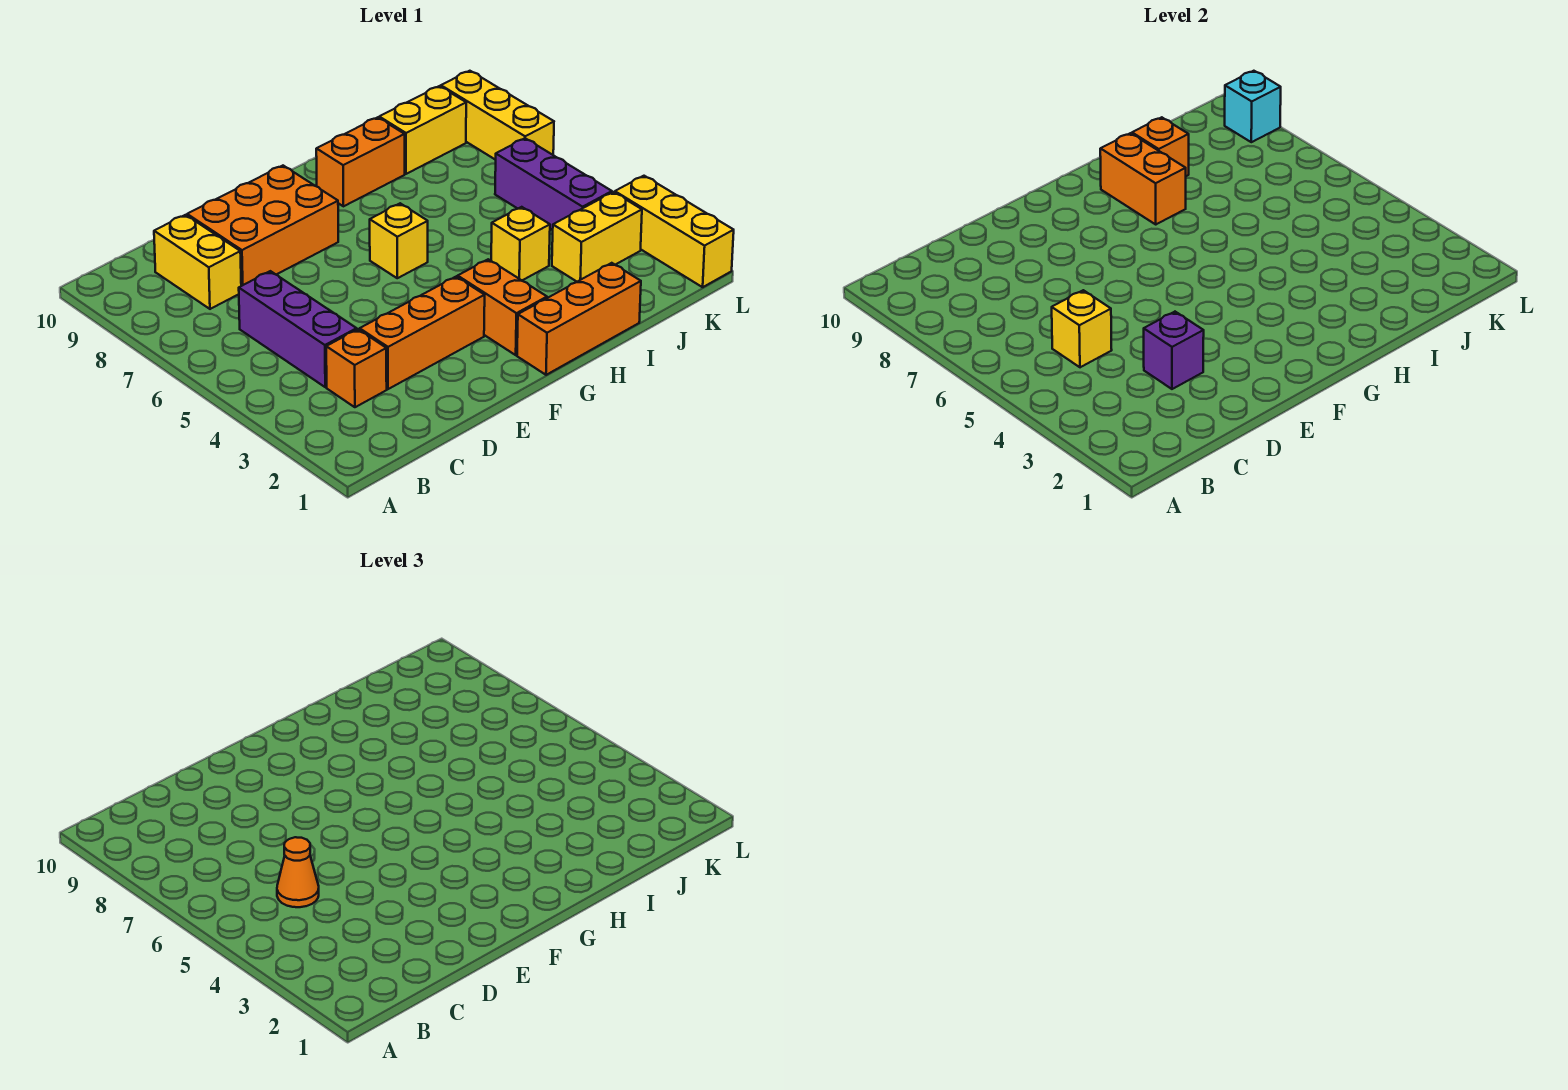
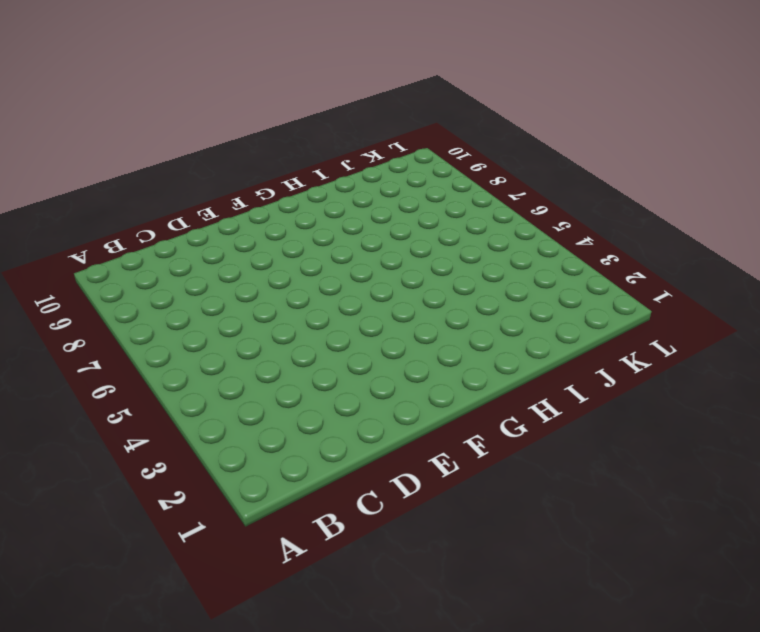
none -> orange brick C3 level 1
none -> purple brick C4:C6 level 1
none -> yellow brick C8:C9 level 1

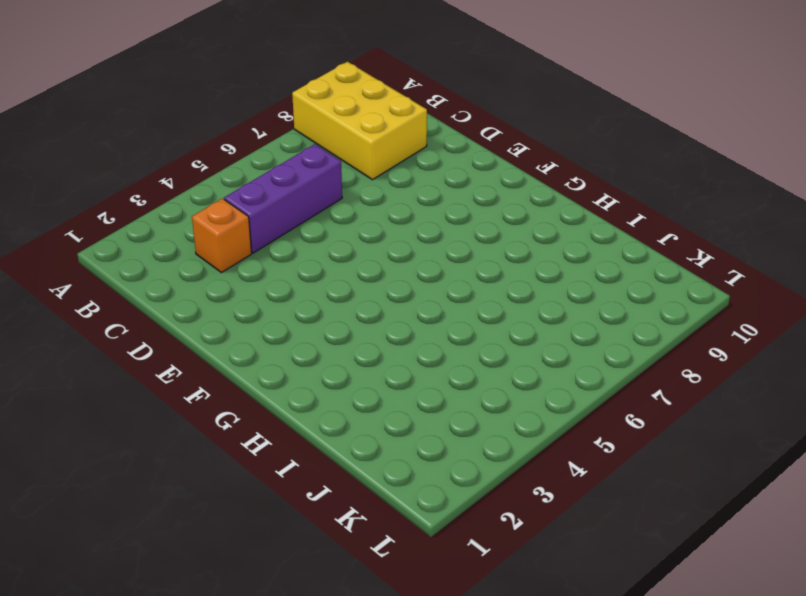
yellow brick A8:C9 level 1 -> yellow brick C8:C9 level 1
none -> orange brick D3:F3 level 1
none -> orange brick D8:F9 level 1
none -> orange brick G1:I1 level 1

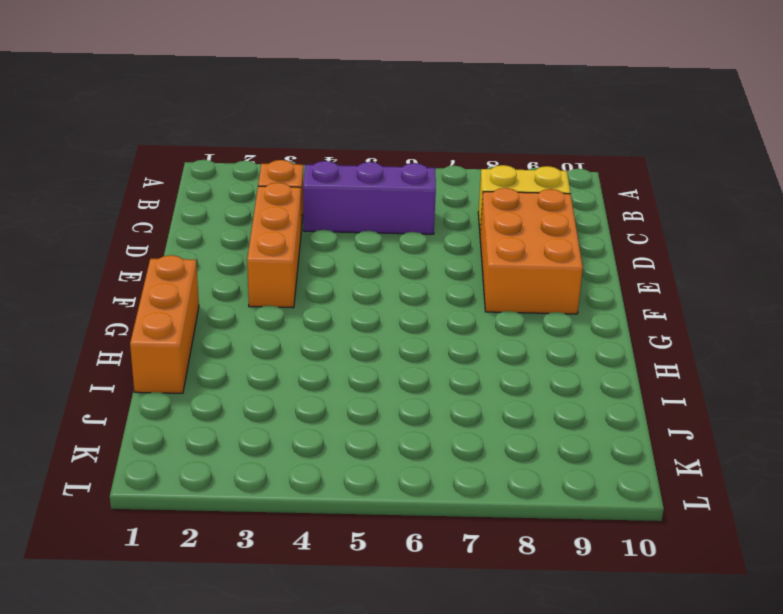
none -> orange brick G2:G3 level 1
none -> yellow brick G6 level 1
none -> orange brick H9:I9 level 1

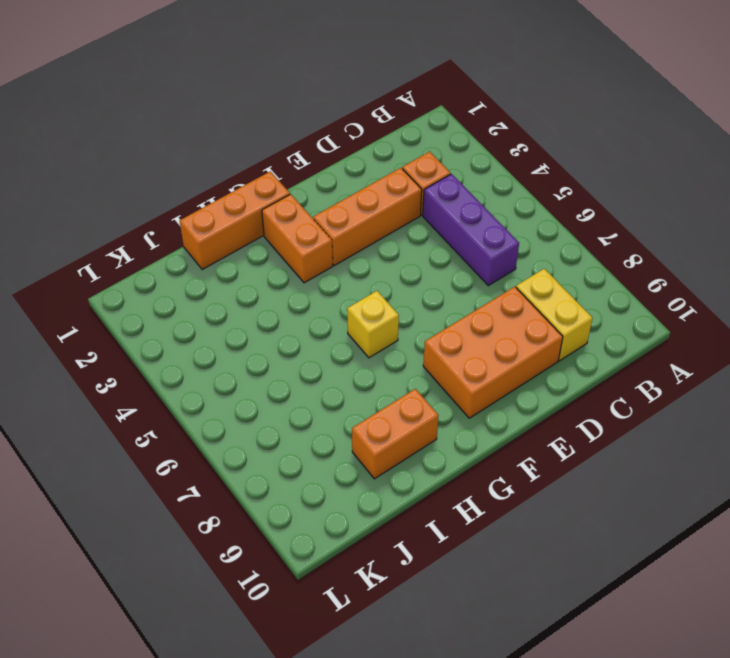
none -> yellow brick I4 level 1
none -> yellow brick J3:K3 level 1
none -> yellow brick J9:K9 level 1

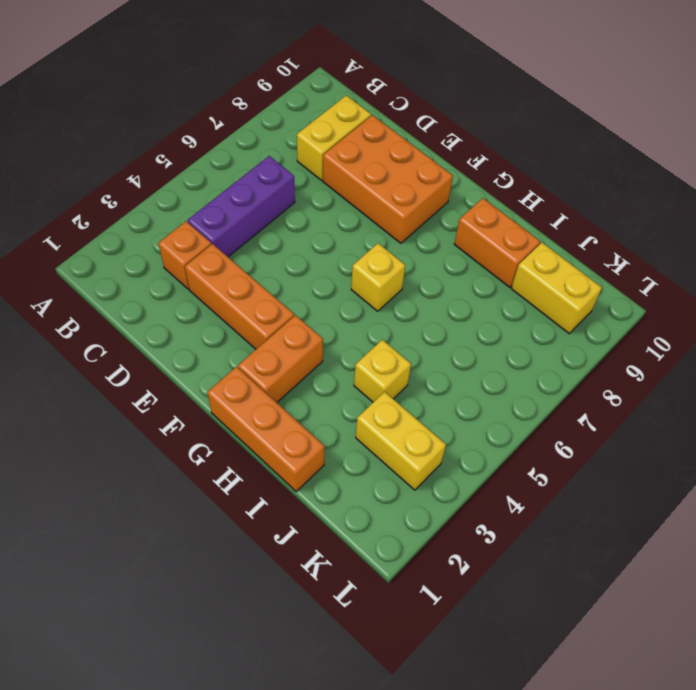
none -> purple brick K4:K6 level 1
none -> yellow brick L1:L3 level 1
none -> yellow brick L7:L9 level 1

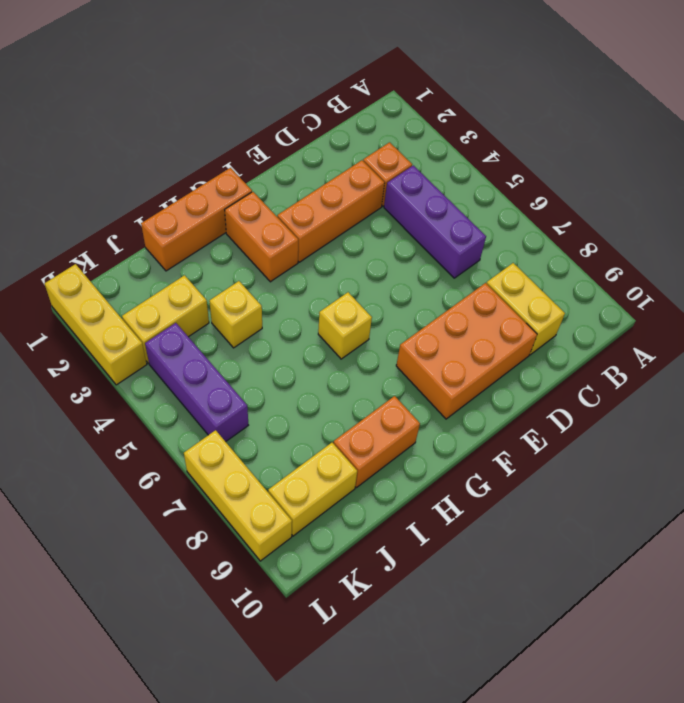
none -> yellow brick C5 level 2
none -> purple brick D3 level 2
none -> orange brick H8:H9 level 2

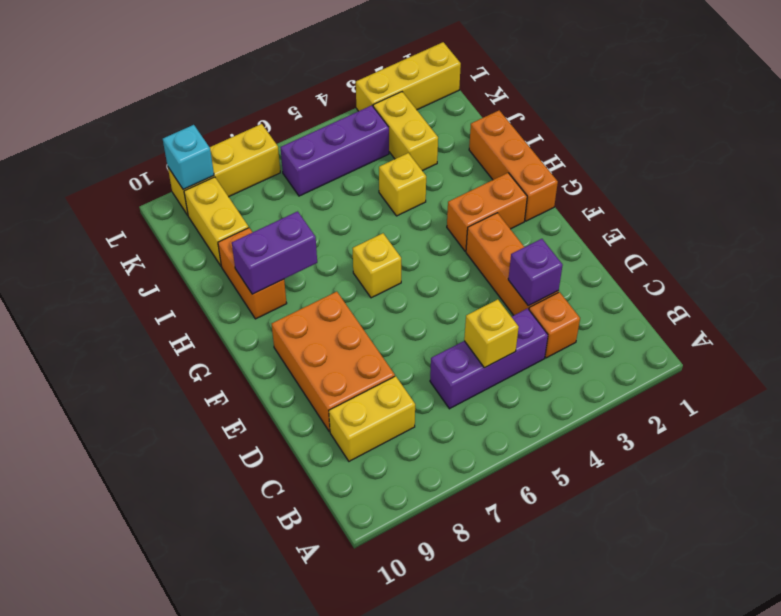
purple brick H8:H9 level 2 -> orange brick H8:H9 level 2
none -> orange brick I9 level 2
none -> orange cone C5 level 3

